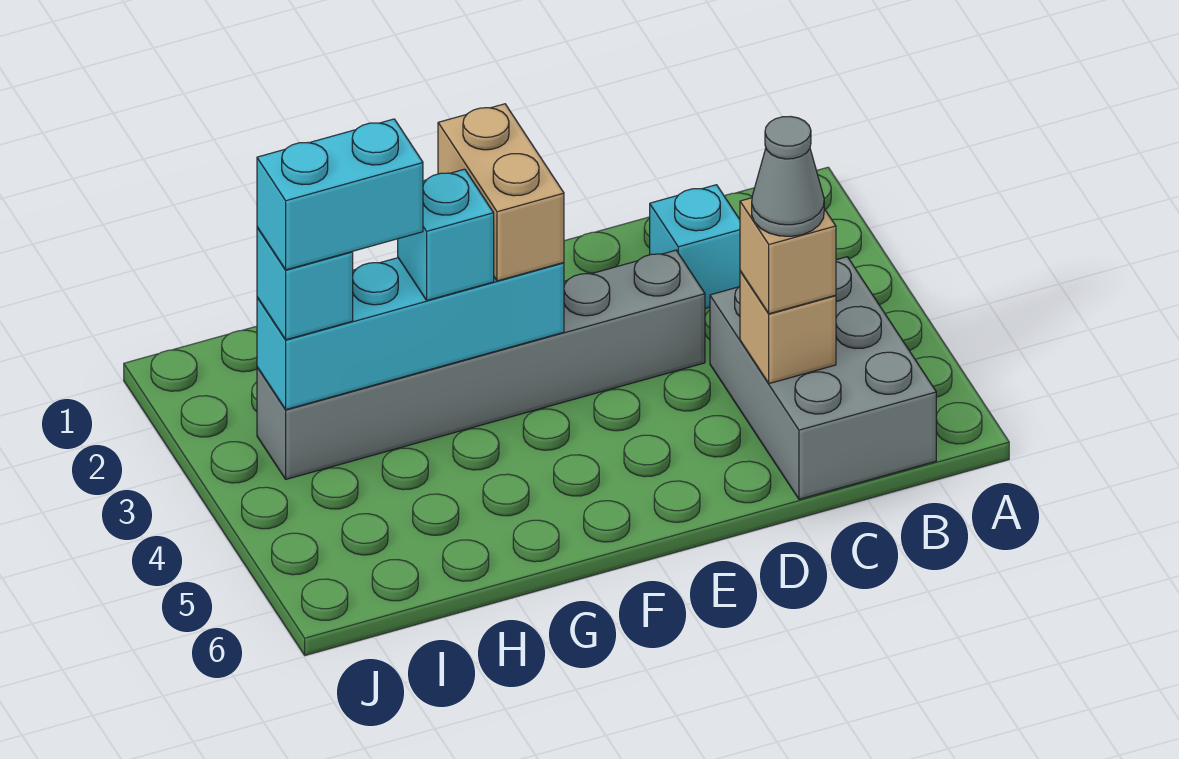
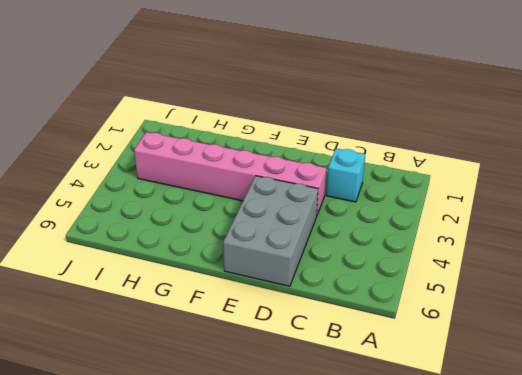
pink brick D3:I3 level 1 -> grey brick D3:I3 level 1
grey brick D4:E6 level 1 -> grey brick B4:C6 level 1
none -> tan brick C5 level 2
none -> cyan brick F3:I3 level 2

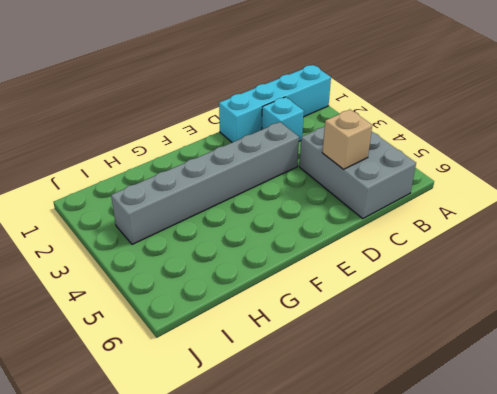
cyan brick A1:D1 level 1 -> cyan brick F3:I3 level 2
none -> tan brick C5 level 3
none -> tan brick F2:F3 level 3

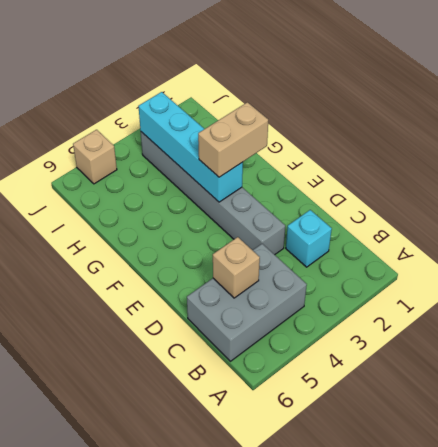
tan brick J5 level 1 -> tan brick C5 level 3
none -> cyan brick G3 level 3
none -> cyan brick I3 level 3

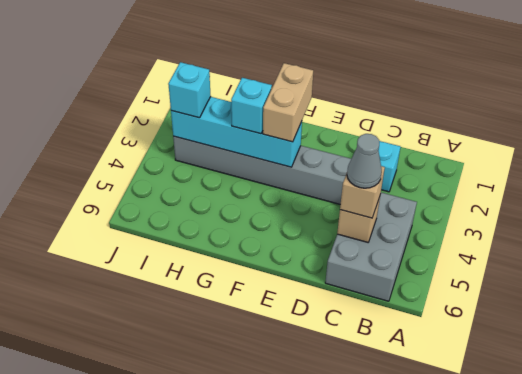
none -> cyan brick H3:I3 level 4

